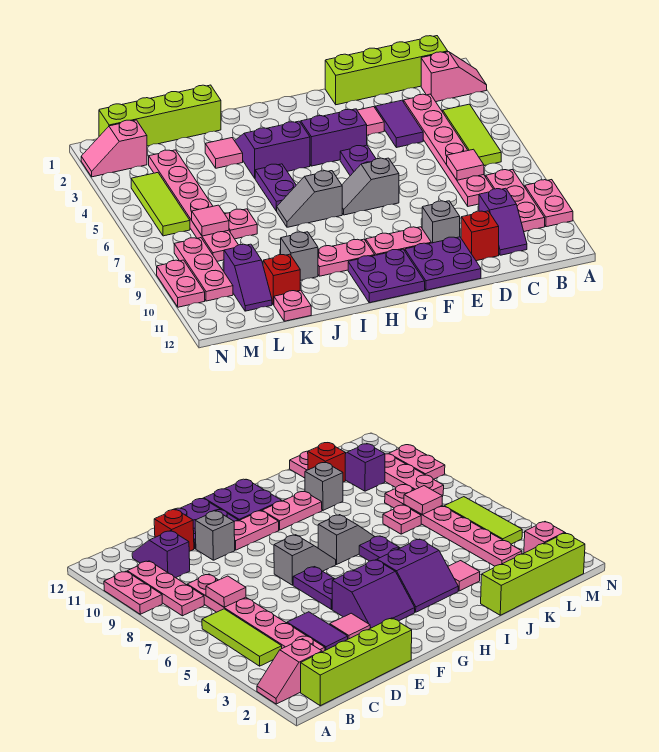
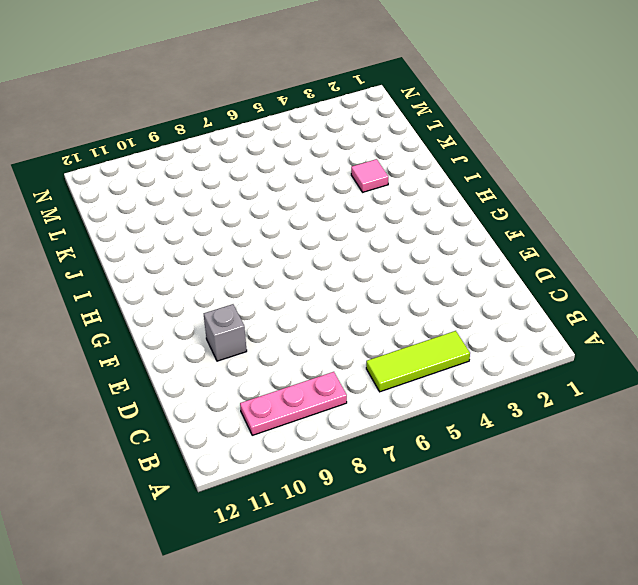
none -> pink slope A2:B2 level 1 top B
none -> pink plate A9:A10 level 1
none -> lime brick B1:E1 level 1
none -> pink plate C3:C8 level 1

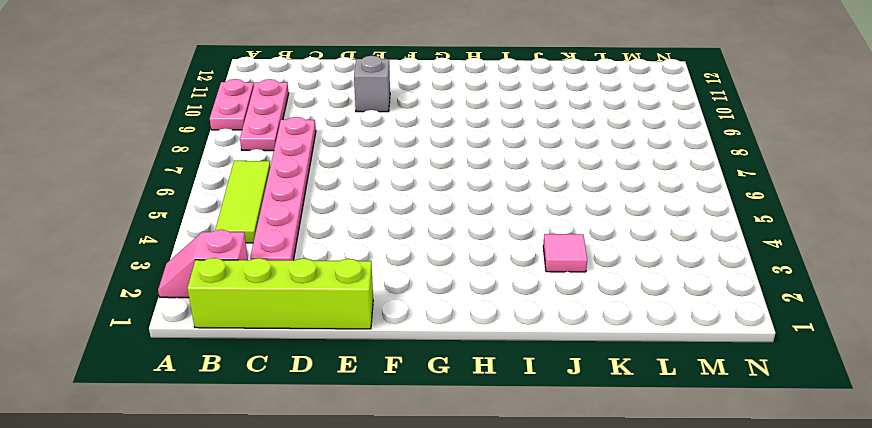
none -> purple slope C10:C11 level 1 top 10
none -> purple tile D3:D4 level 1
none -> red brick D11 level 1
none -> pink tile E3 level 1

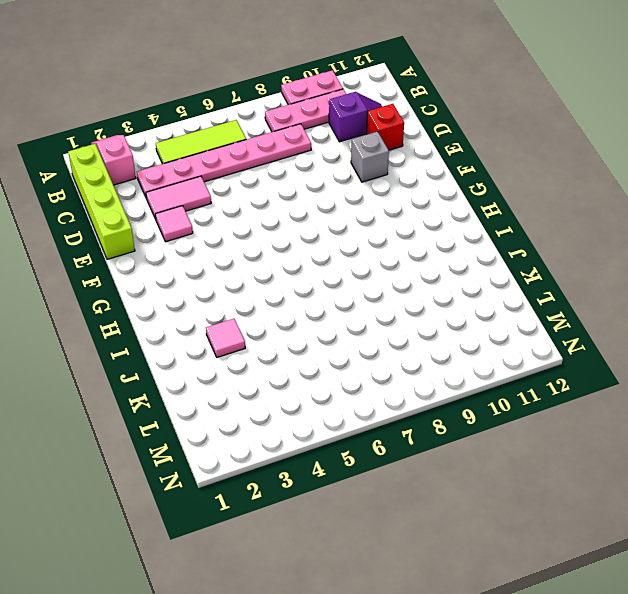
pink tile D3:D4 level 1 -> purple tile D3:D4 level 1
none -> purple plate E11:F12 level 1
none -> purple slope F3:G4 level 1 top 4
none -> purple plate F5:F6 level 1
none -> grey slope F7:G7 level 1 top F

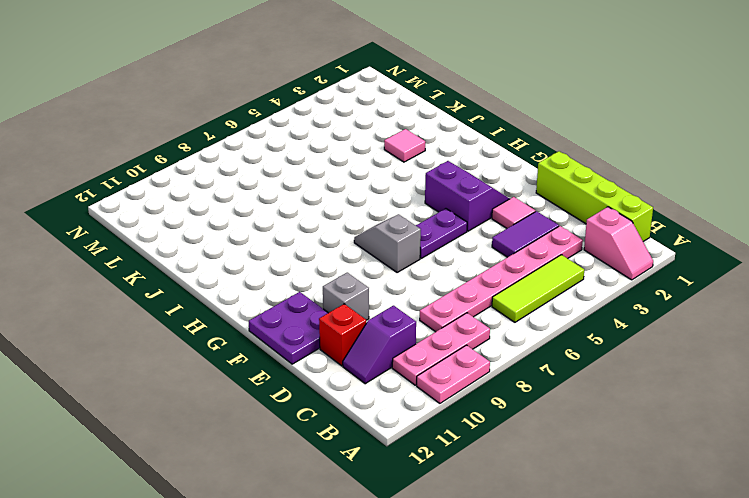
none -> pink plate F10:G10 level 1
none -> purple plate G11:H12 level 1
none -> purple slope H3:I4 level 1 top 4
none -> grey slope H7:I7 level 1 top H

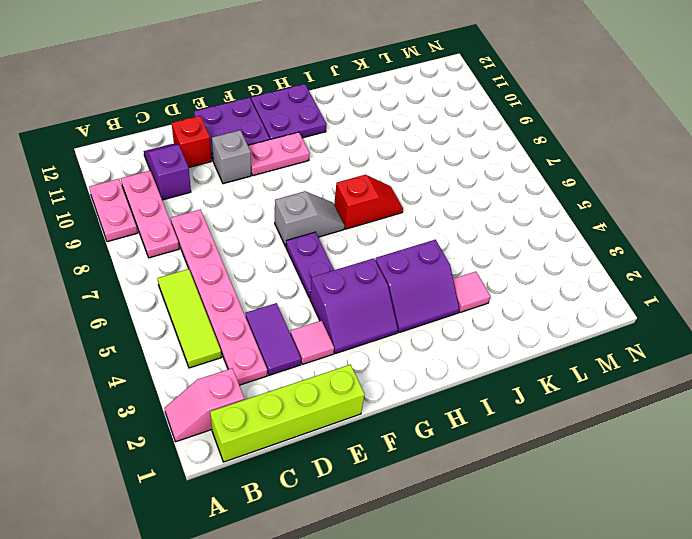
red slope H7:I7 level 1 top H -> grey slope H7:I7 level 1 top H
none -> pink plate H10:I10 level 1
none -> purple plate I5:I6 level 1
none -> lime brick J1:M1 level 1
none -> grey brick J10 level 1

